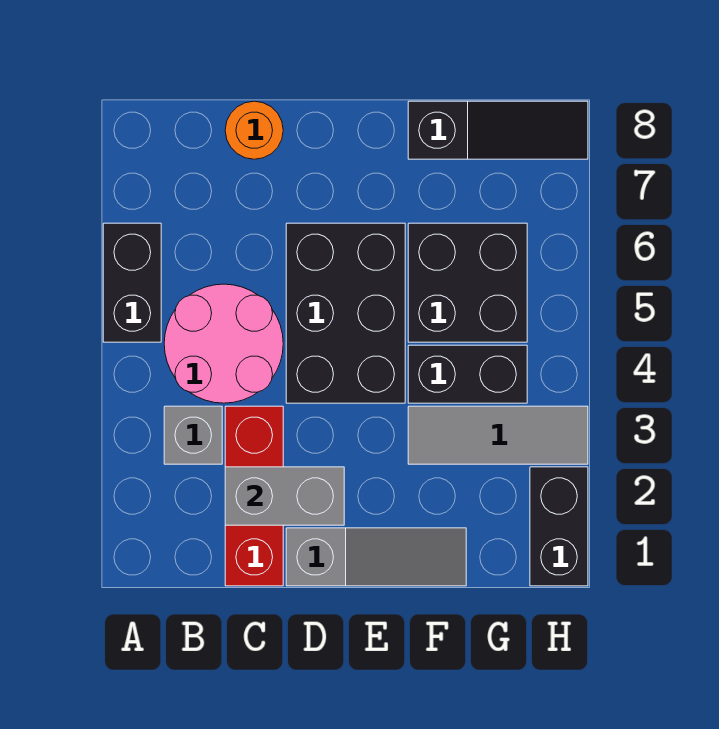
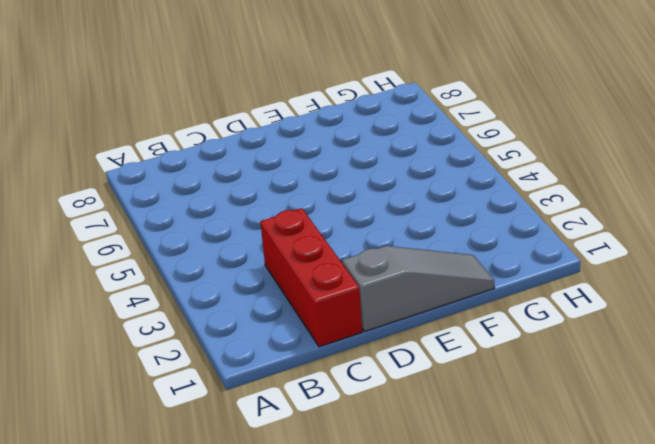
none -> black brick A5:A6 level 1
none -> grey brick B3 level 1
none -> pink round brick B4:C5 level 1

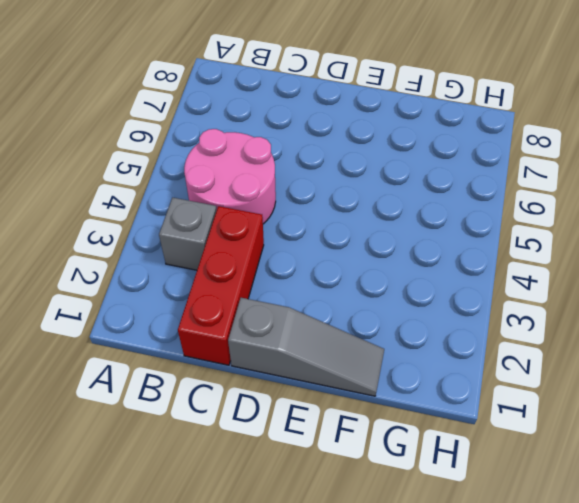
none -> black brick A5:A6 level 1
none -> orange round brick C8 level 1
none -> black brick D4:E6 level 1

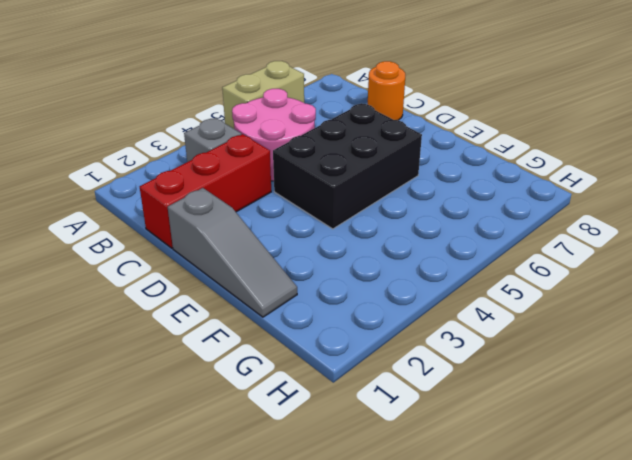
tan brick A5:A6 level 1 -> black brick A5:A6 level 1
none -> grey tile F3:H3 level 1
none -> black brick F4:G4 level 1
none -> black brick F5:G6 level 1

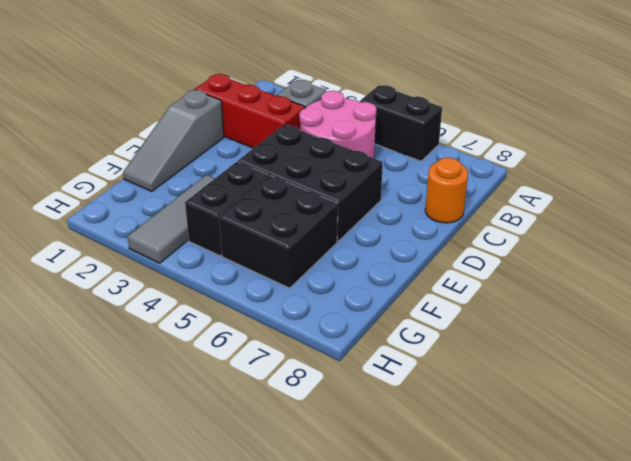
none -> black slope F8:H8 level 1 top F
none -> black brick H1:H2 level 1
none -> grey brick C2:D2 level 2

